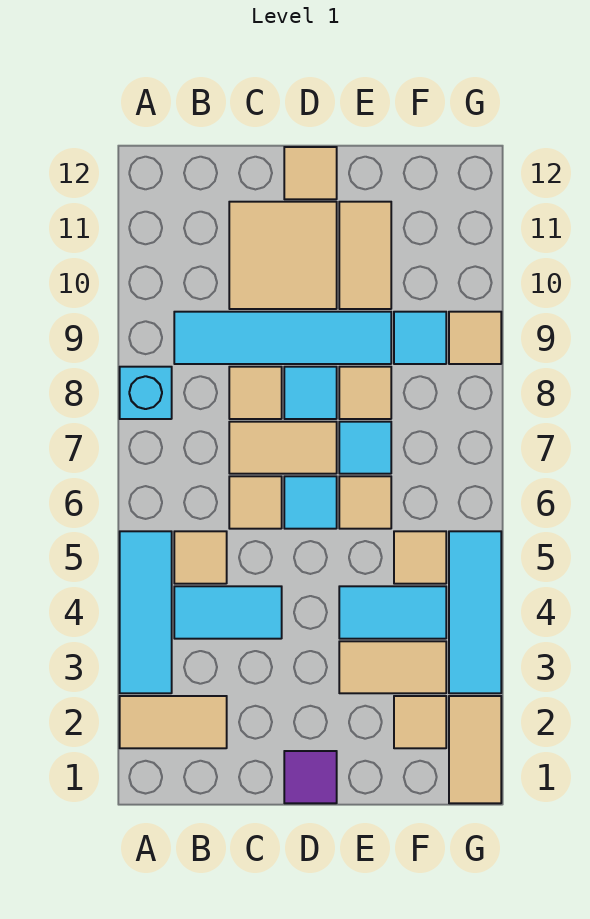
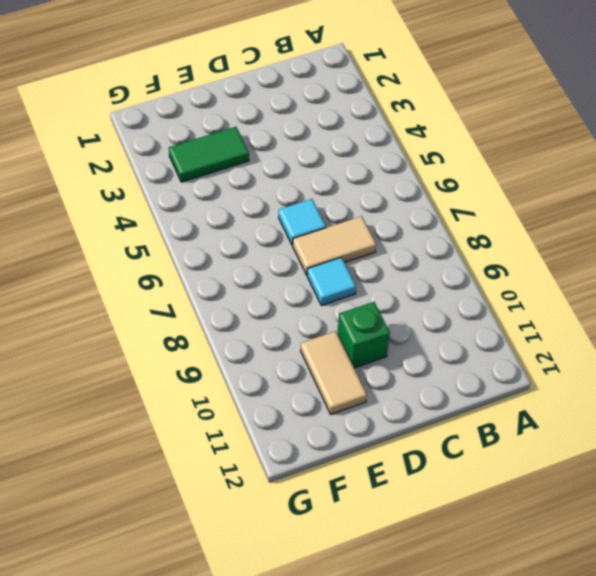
green brick D10 level 1 -> tan tile C10:D11 level 1
green tile E3:F3 level 1 -> tan tile E3:F3 level 1
none -> tan tile A2:B2 level 1
none -> cyan tile A3:A5 level 1
none -> cyan brick A8 level 1

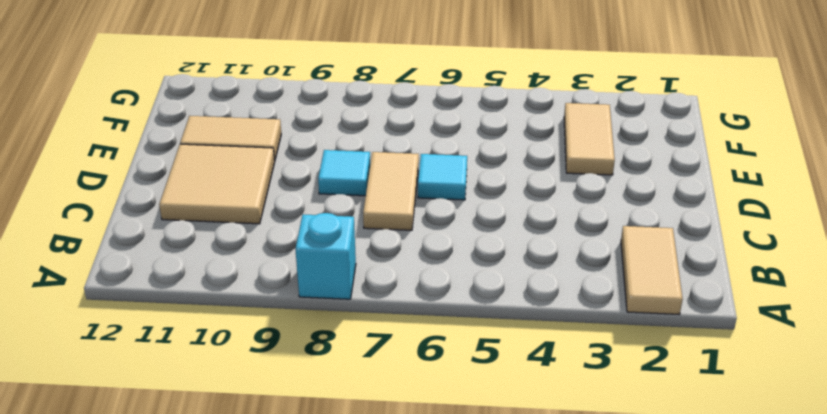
none -> cyan tile A3:A5 level 1
none -> cyan tile B4:C4 level 1
none -> tan tile B5 level 1

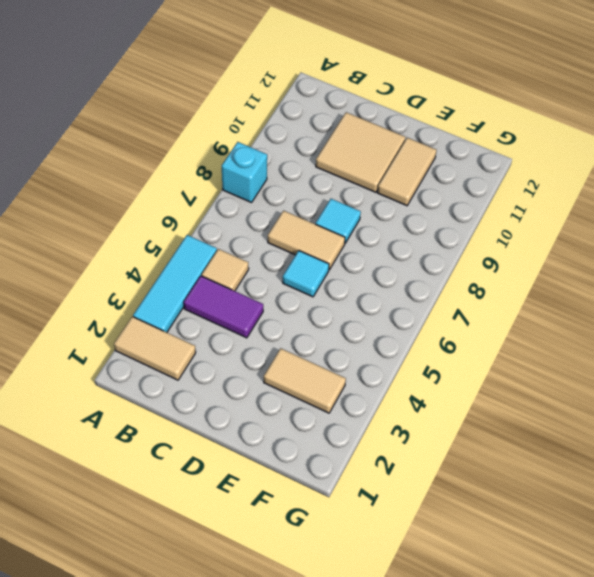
purple tile B4:C4 level 1 -> cyan tile B4:C4 level 1
none -> cyan tile B9:E9 level 1
none -> tan tile C6 level 1
none -> tan tile C8 level 1

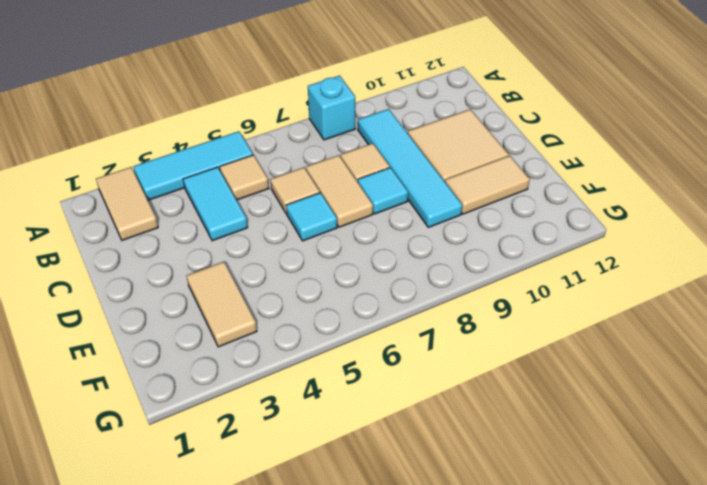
none -> purple tile D1 level 1
none -> tan tile D12 level 1
none -> cyan tile E4:F4 level 1

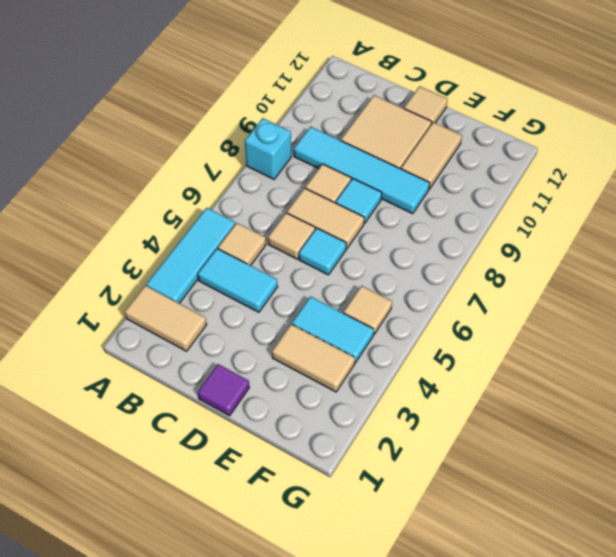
none -> tan tile E6 level 1
none -> cyan tile E7 level 1
none -> tan tile E8 level 1

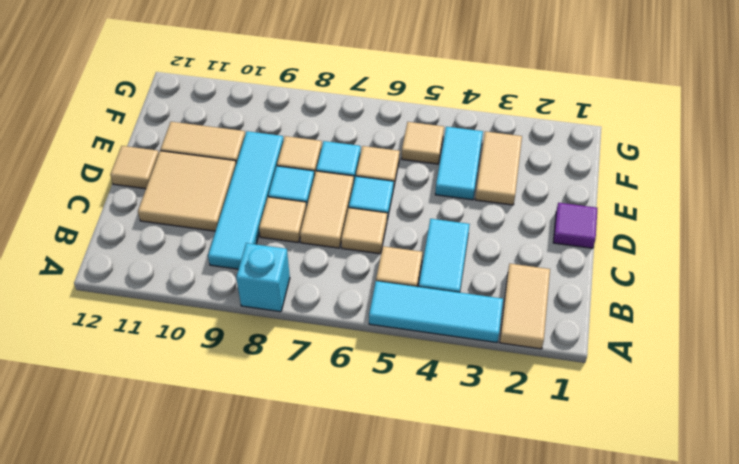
none -> tan tile F2 level 1
none -> cyan tile F9 level 1
none -> tan tile G1:G2 level 1

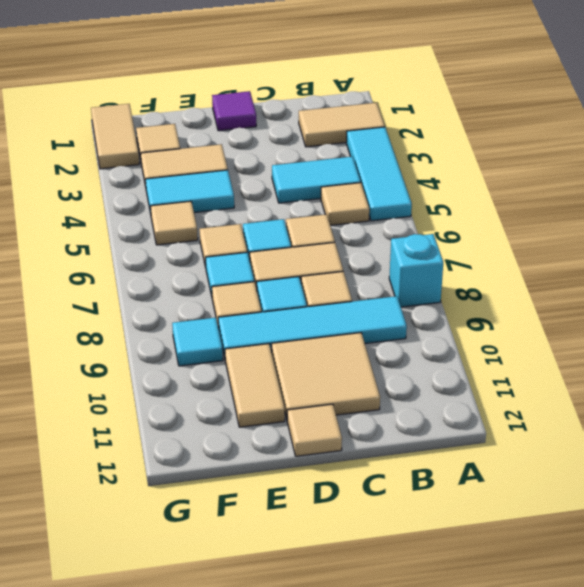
none -> cyan tile G3:G5 level 1
none -> tan tile G9 level 1

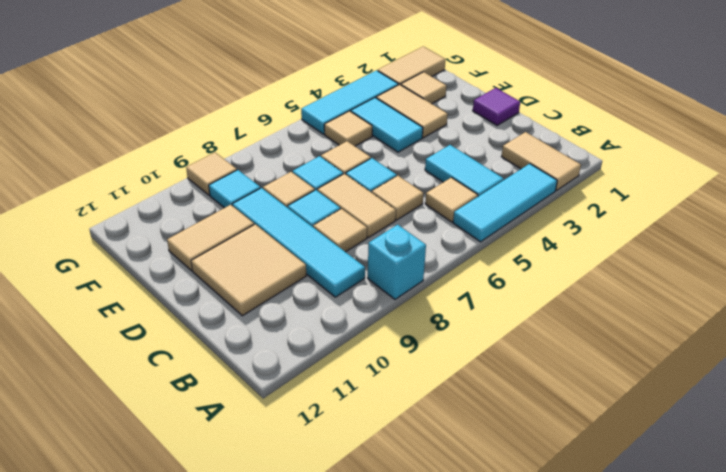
none -> tan tile D12 level 1

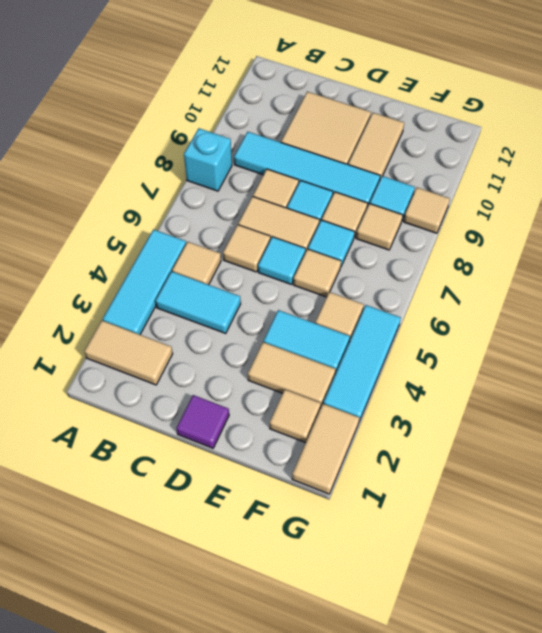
tan tile F8 level 1 -> tan tile D12 level 1

